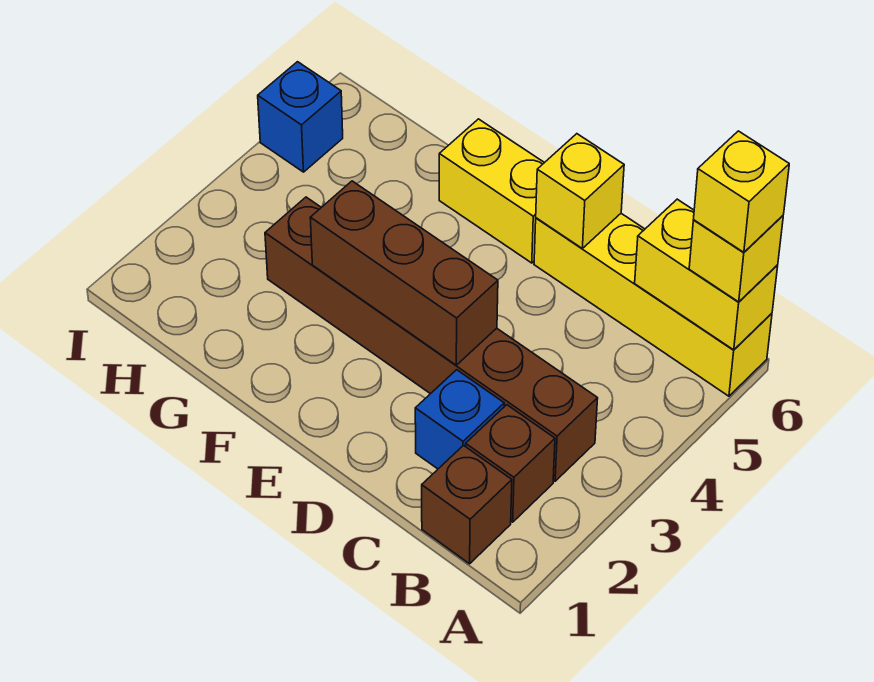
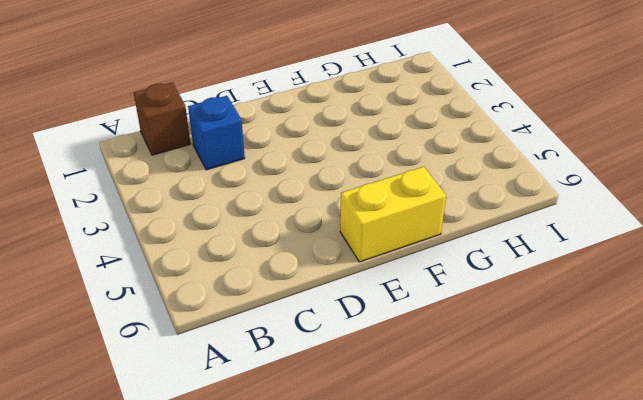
none -> yellow brick A6:D6 level 1
none -> brown brick B2 level 1
none -> brown brick B3:G3 level 1

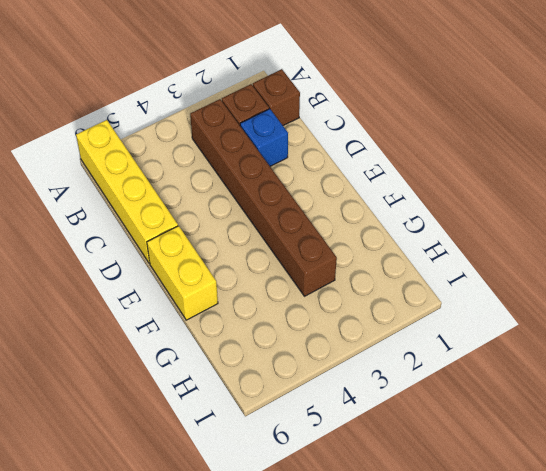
none -> blue brick I5 level 1
none -> yellow brick A6:B6 level 2
none -> brown brick D3:F3 level 2

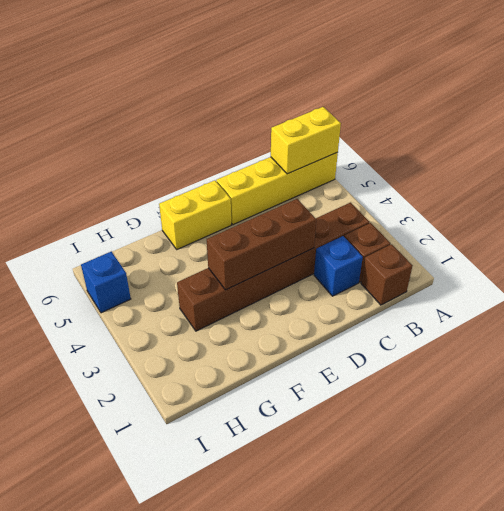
none -> yellow brick D6 level 2
none -> yellow brick A6 level 3
none -> yellow brick A6 level 4

